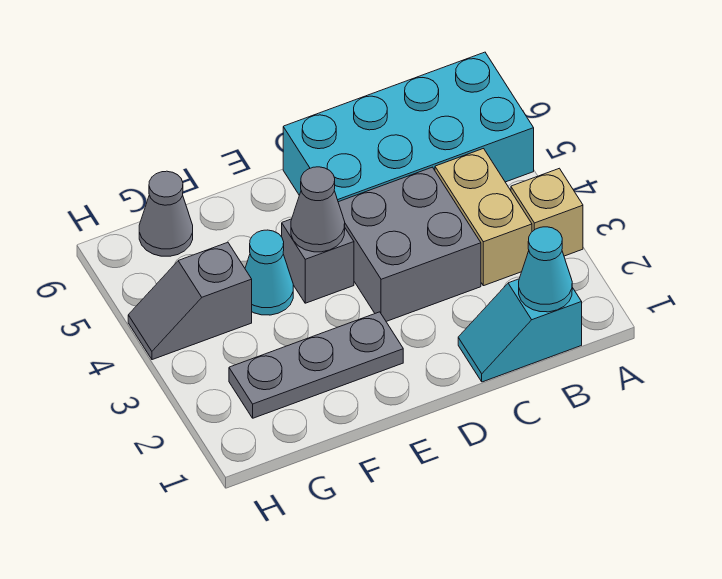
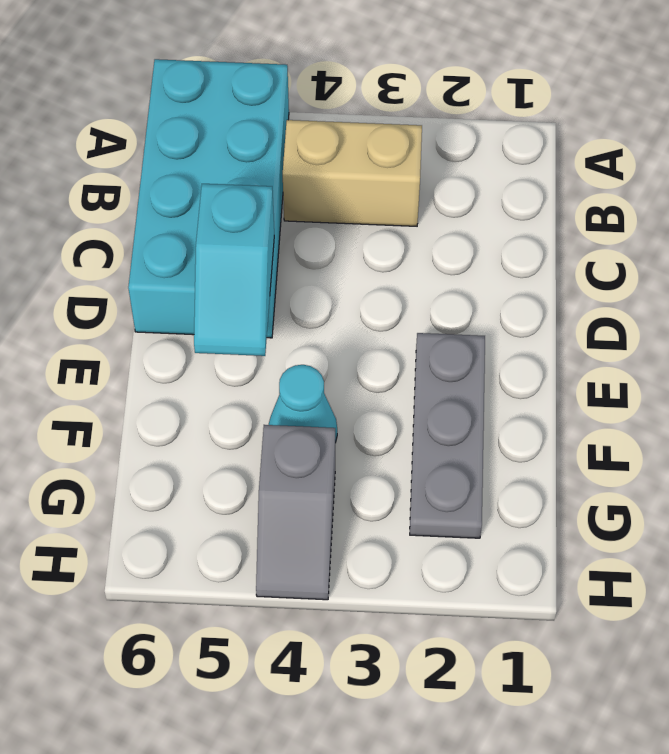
cyan slope D5:E5 level 2 top D -> cyan slope B1:C1 level 1 top B
none -> tan brick A3 level 1
none -> grey brick C3:D4 level 1
none -> grey brick E4 level 1

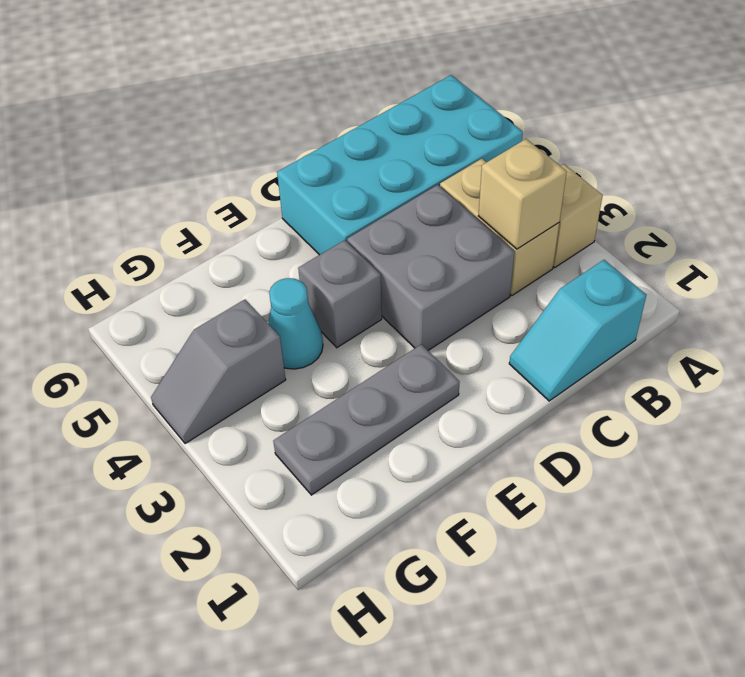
tan brick B3 level 2 -> none
none -> grey cone G6 level 1
none -> cyan cone B1 level 2
none -> grey cone E4 level 2

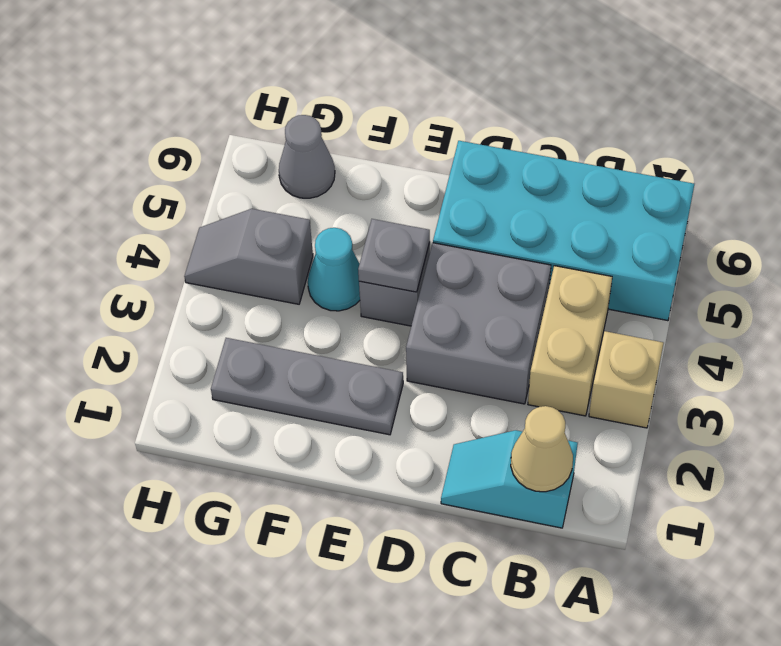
tan cone B1 level 2 -> cyan cone B1 level 2
grey plate E4 level 2 -> grey cone E4 level 2

